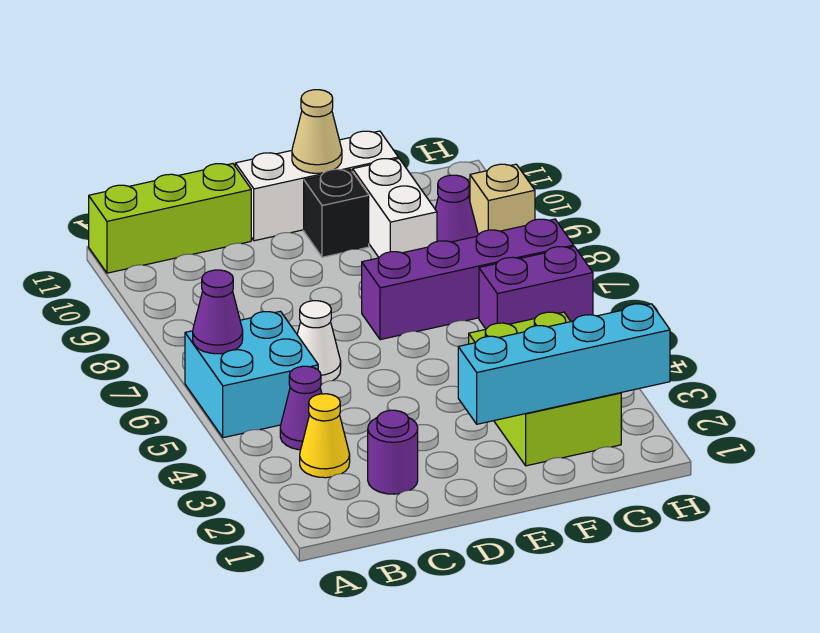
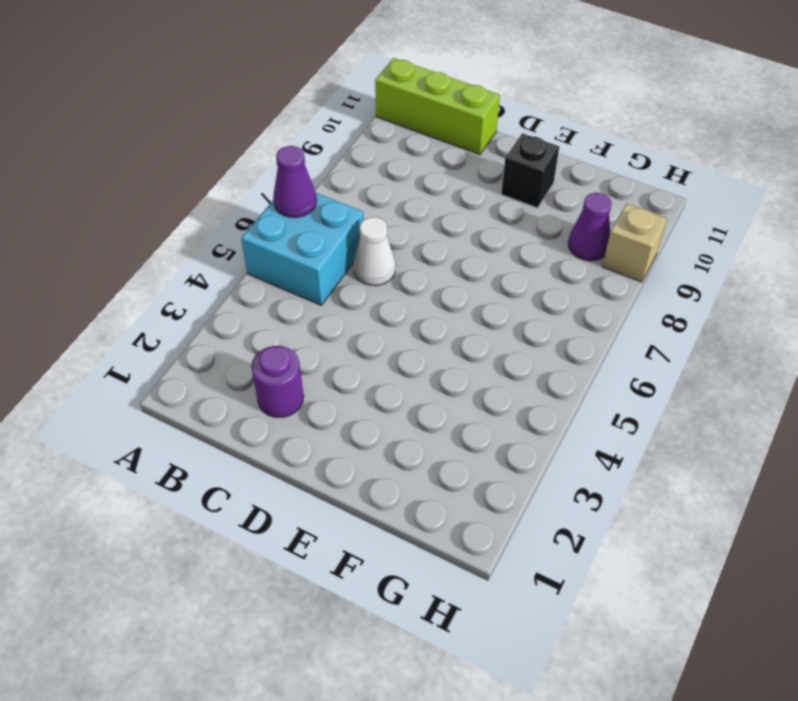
none -> yellow cone B3 level 1
none -> purple cone B4 level 1
none -> white brick D11:F11 level 1

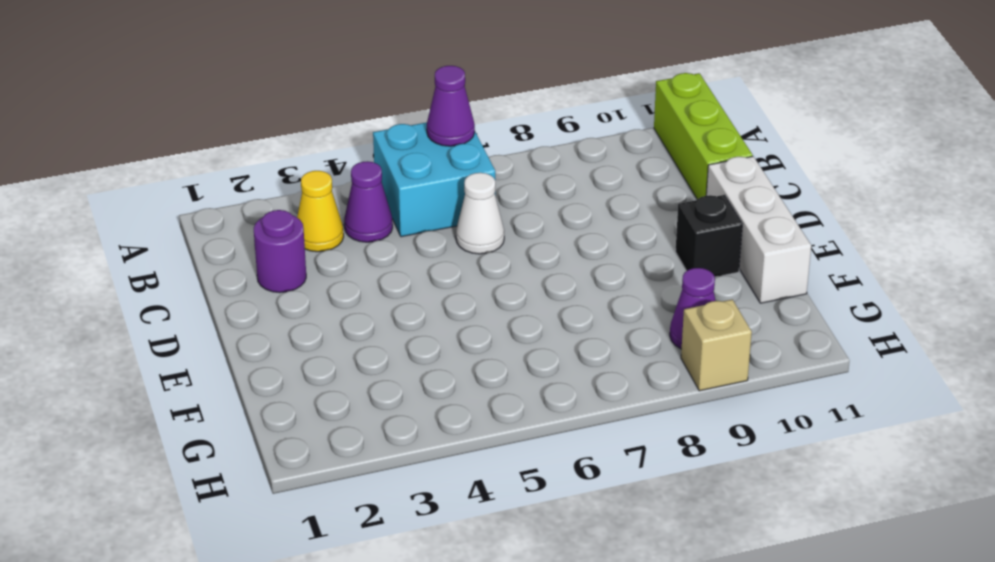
none -> purple brick E7:H7 level 1
none -> lime brick F2:G4 level 1
none -> white brick F9:F10 level 1

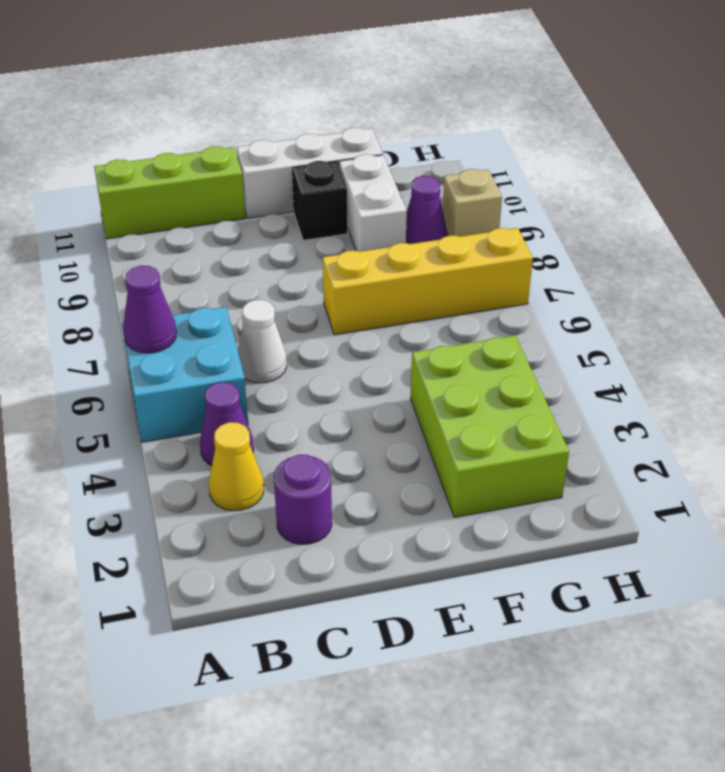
yellow brick E7:H7 level 1 -> purple brick E7:H7 level 1
none -> purple brick G6:H6 level 1
none -> cyan brick E2:H2 level 2
none -> tan cone E11 level 2

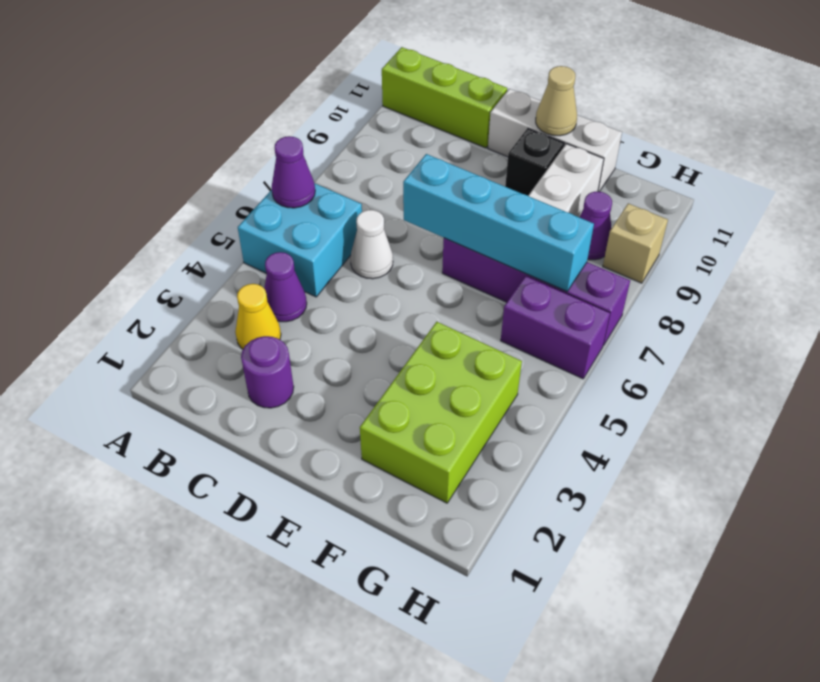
cyan brick D7:G7 level 2 -> cyan brick E2:H2 level 2

